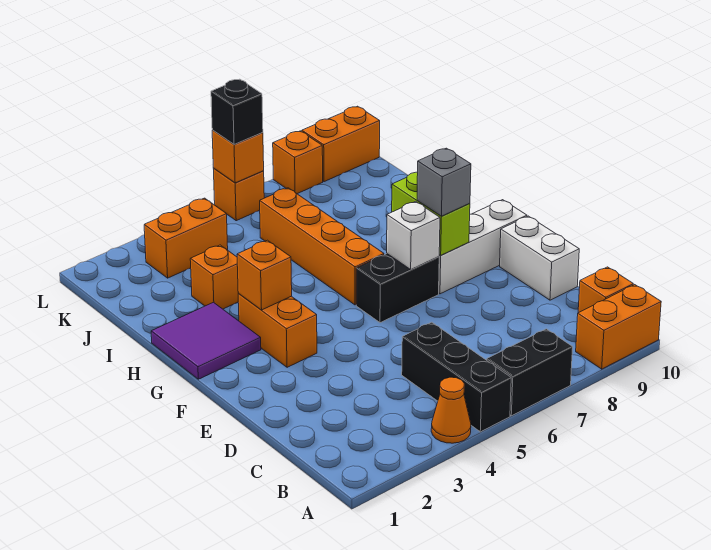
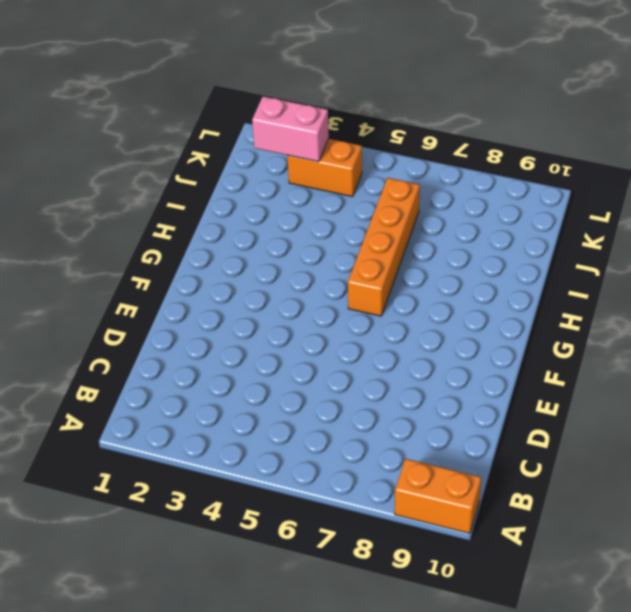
pink brick K2:K3 level 2 -> none
none -> orange cone A4 level 1
none -> black brick A5:C5 level 1
none -> black brick A6:A7 level 1

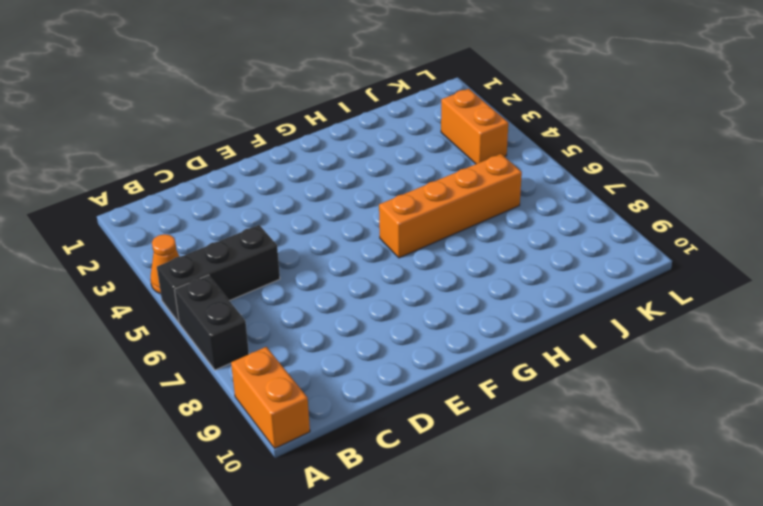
none -> orange brick B10 level 1
none -> white brick D10:E10 level 1
none -> orange brick F3:G3 level 1

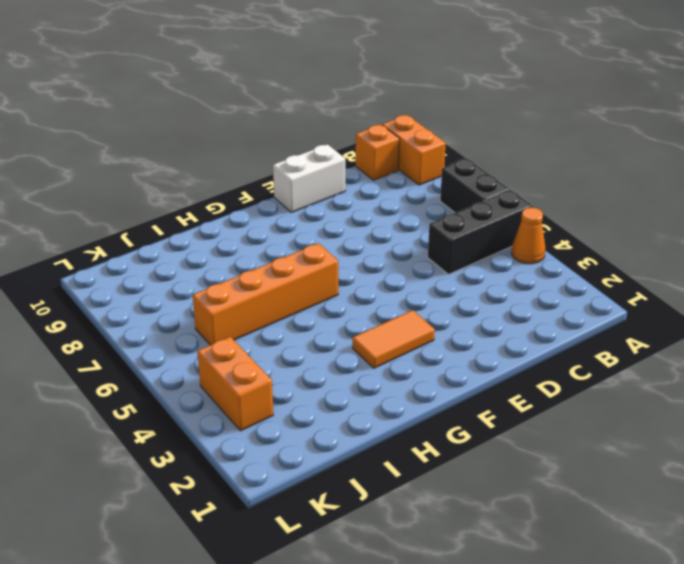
orange tile F3:G3 level 1 -> orange brick F3:G3 level 1
none -> black brick F6:F7 level 1
none -> white brick F8:F10 level 1
none -> purple tile G1:H2 level 1

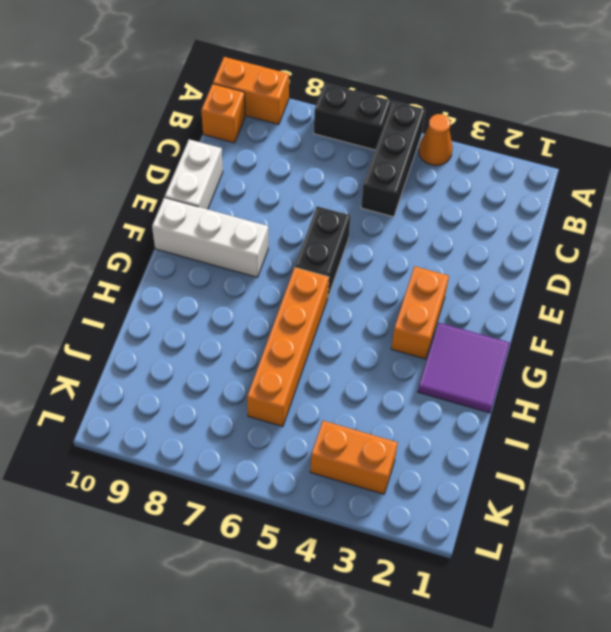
black brick E6:F6 level 1 -> black brick F6:F7 level 1
none -> orange brick I3 level 1
none -> orange brick L6 level 1
none -> orange brick L8 level 1

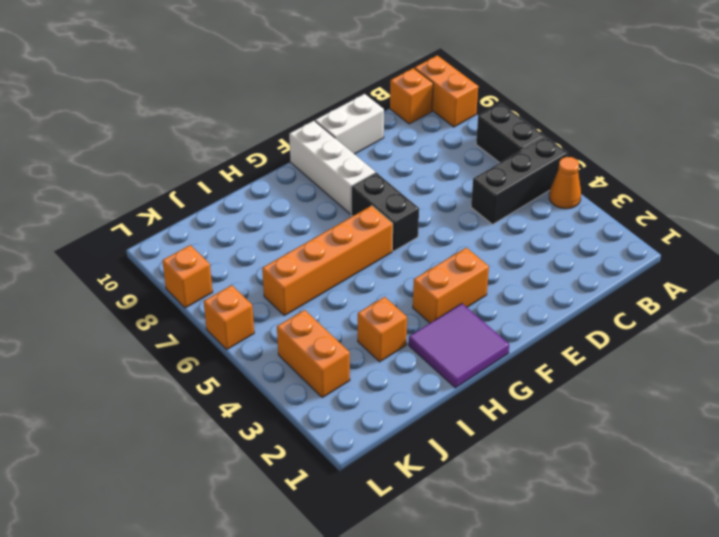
none -> orange brick L9:L10 level 1
none -> white brick F7 level 2
none -> lime brick F8:G8 level 2

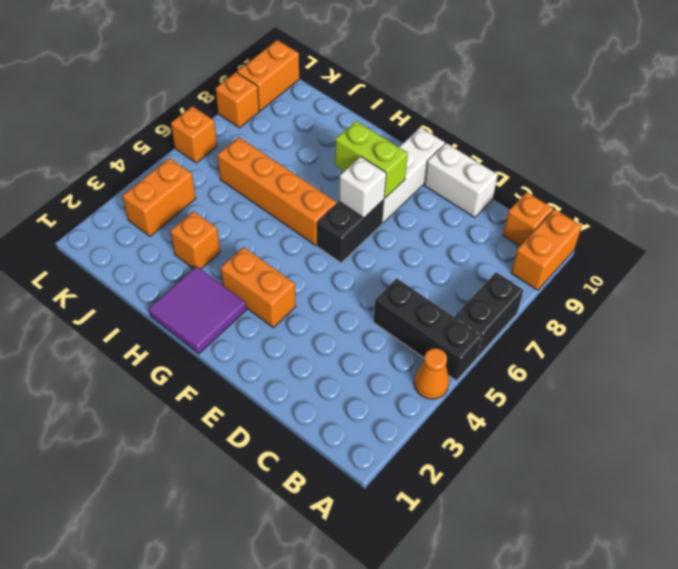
none -> orange brick G3 level 2
none -> orange brick L6 level 2
none -> grey brick F8 level 3

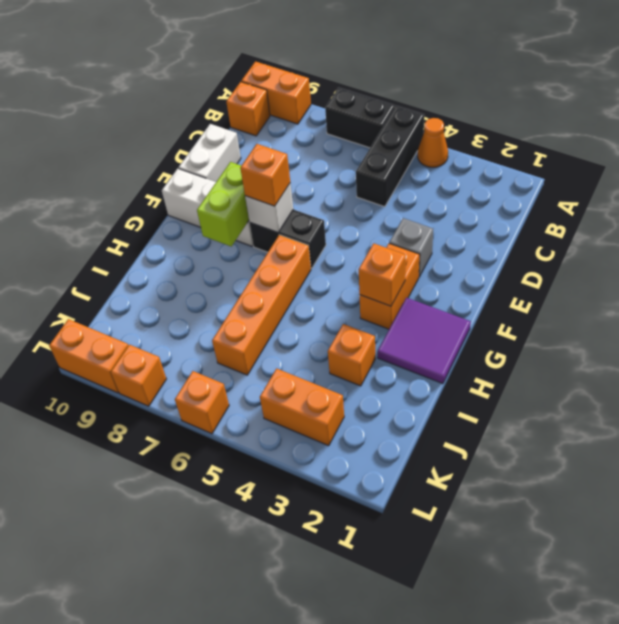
grey brick E3 level 1 -> grey brick F8 level 3
orange brick F7 level 3 -> orange brick L6 level 2
none -> black brick L6 level 3

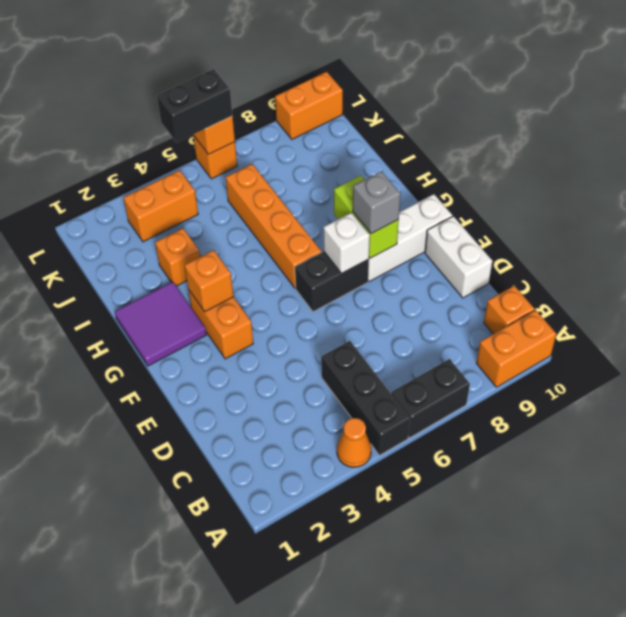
black brick L5:L6 level 3 -> black brick L6 level 3
none -> orange brick L8 level 1

